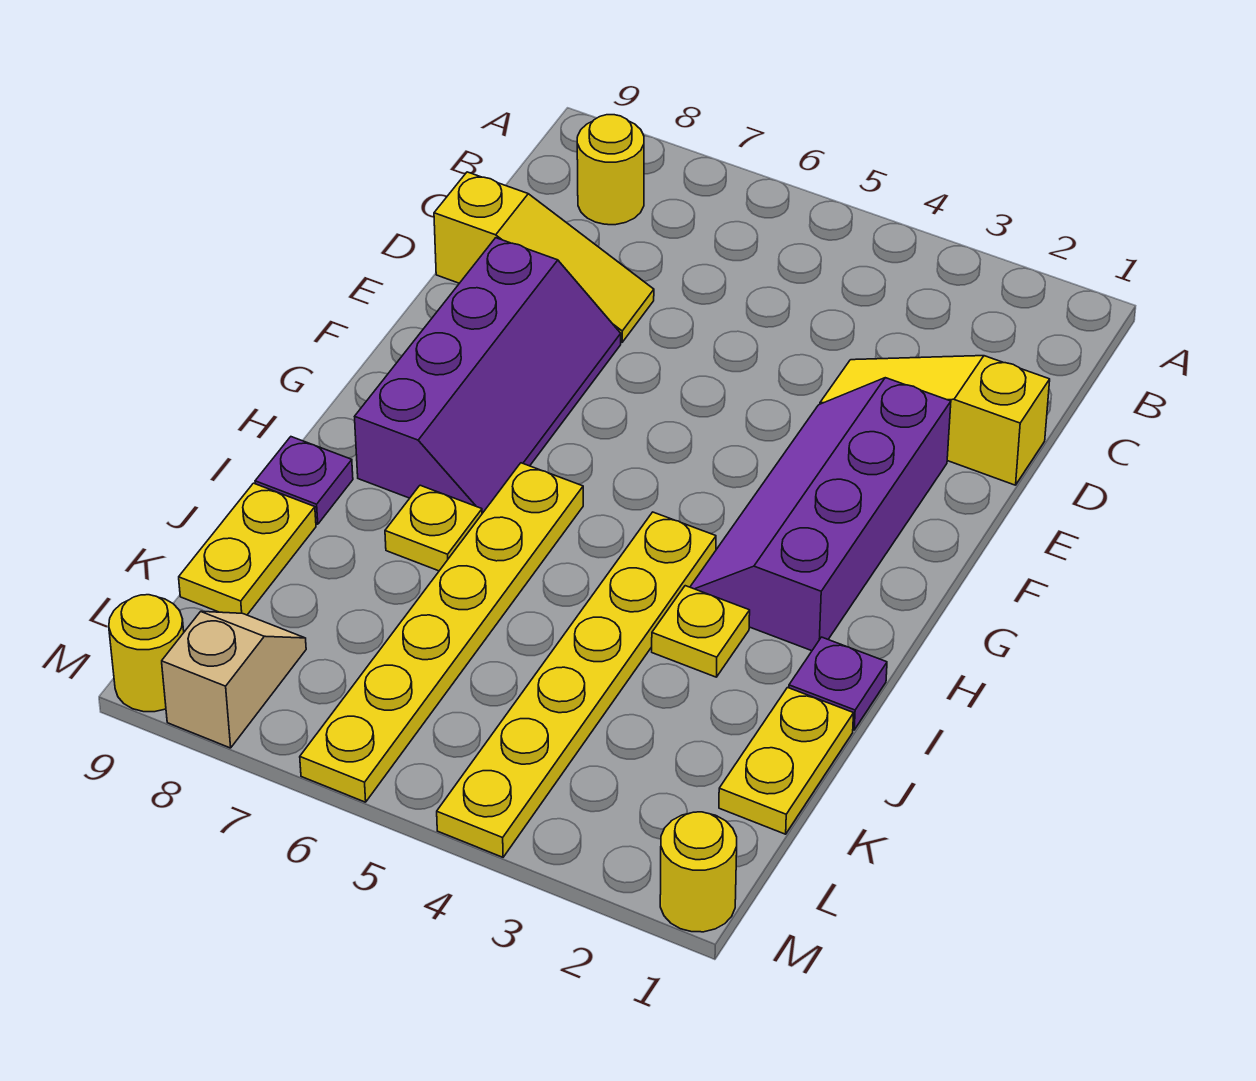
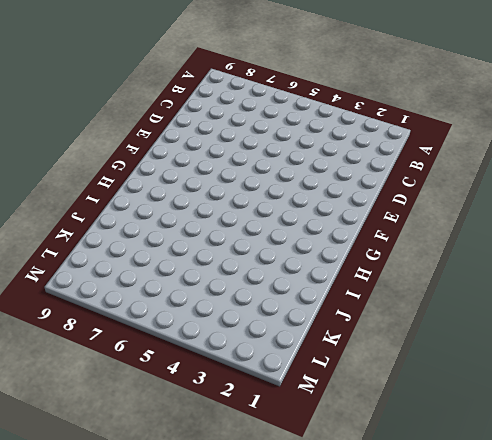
none -> yellow round brick B8 level 1
none -> yellow slope D1:D3 level 1 top 1
none -> yellow slope D7:D9 level 1 top 9

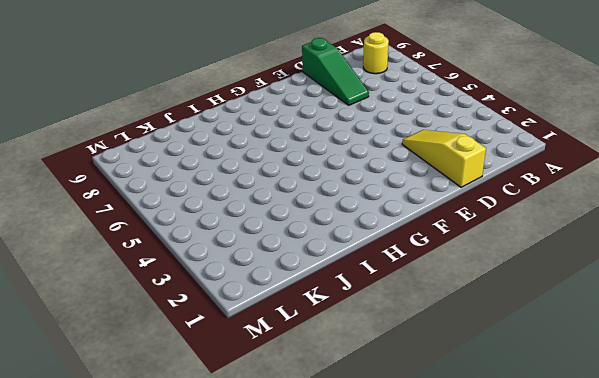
green slope D7:D9 level 1 top 9 -> yellow slope D7:D9 level 1 top 9
none -> purple slope E2:H3 level 1 top 2
none -> purple slope E7:H8 level 1 top 8
none -> yellow plate H4:M4 level 1

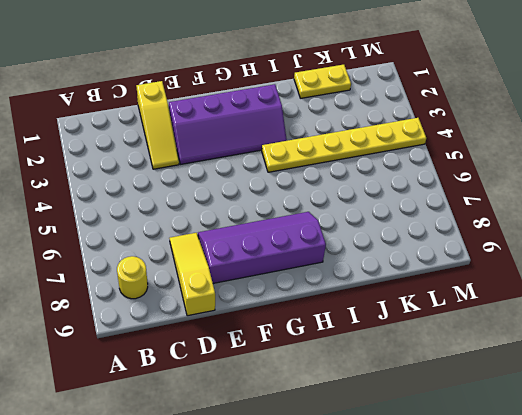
none -> yellow plate H6:M6 level 1
none -> purple plate I1 level 1
none -> yellow plate I3 level 1

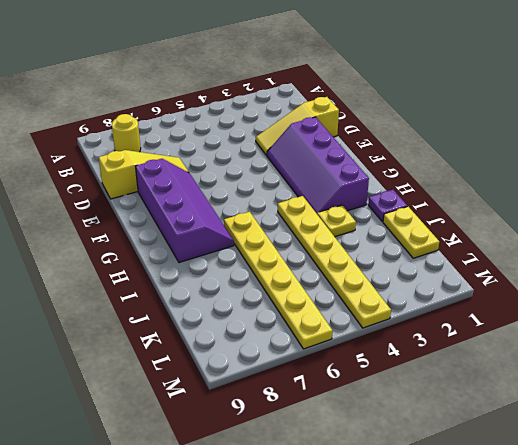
none -> yellow plate I7 level 1
none -> purple plate I9 level 1
none -> yellow plate J9:K9 level 1

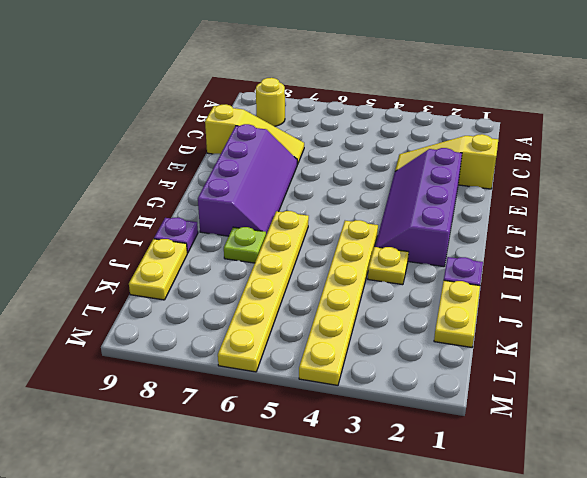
lime plate I7 level 1 -> yellow plate I7 level 1
none -> tan slope L8:M8 level 1 top M
none -> yellow round brick M1 level 1
none -> yellow round brick M9 level 1

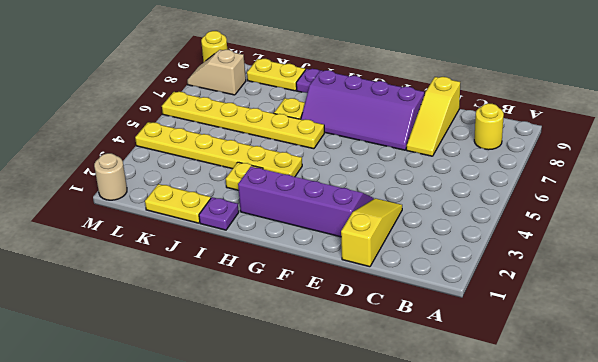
tan slope L8:M8 level 1 top L -> tan slope L8:M8 level 1 top M
tan round brick M1 level 1 -> yellow round brick M1 level 1

